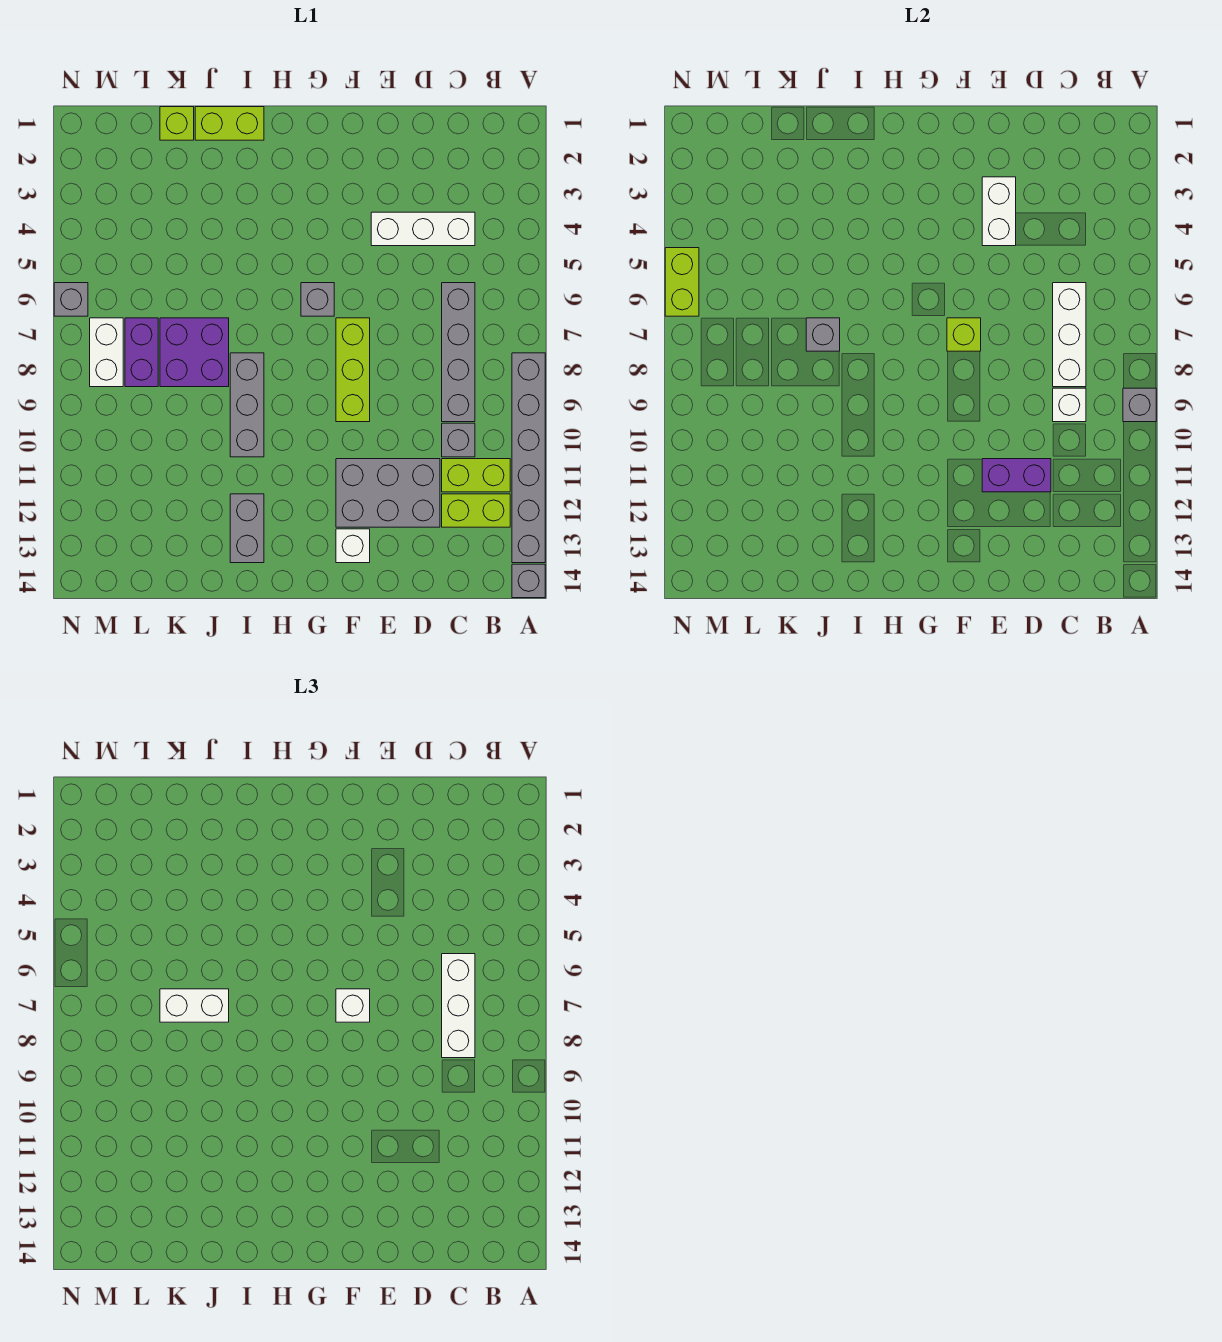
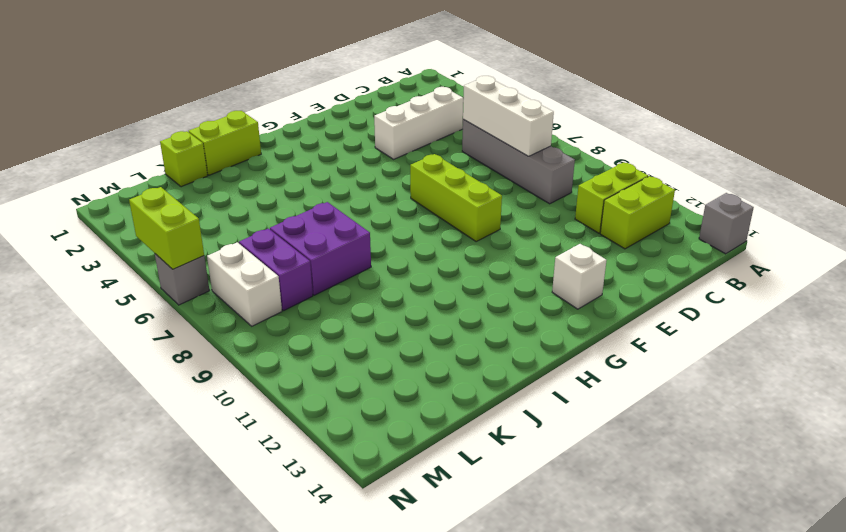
none -> grey brick A8:A13 level 1
none -> grey brick C10 level 1
none -> grey brick D11:F12 level 1
none -> grey brick G6 level 1

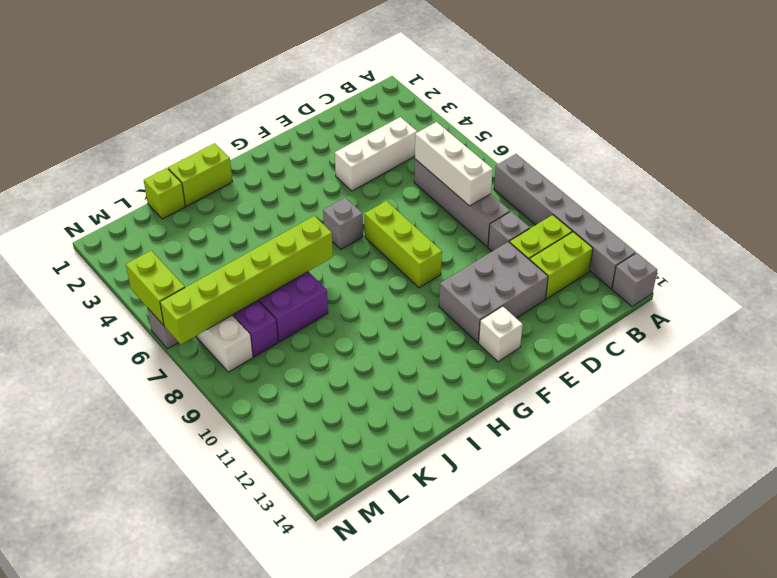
lime brick I7:N7 level 2 -> grey brick J7 level 2
none -> grey brick I8:I10 level 1
none -> grey brick I12:I13 level 1
none -> grey brick A9 level 2
none -> white brick C9 level 2

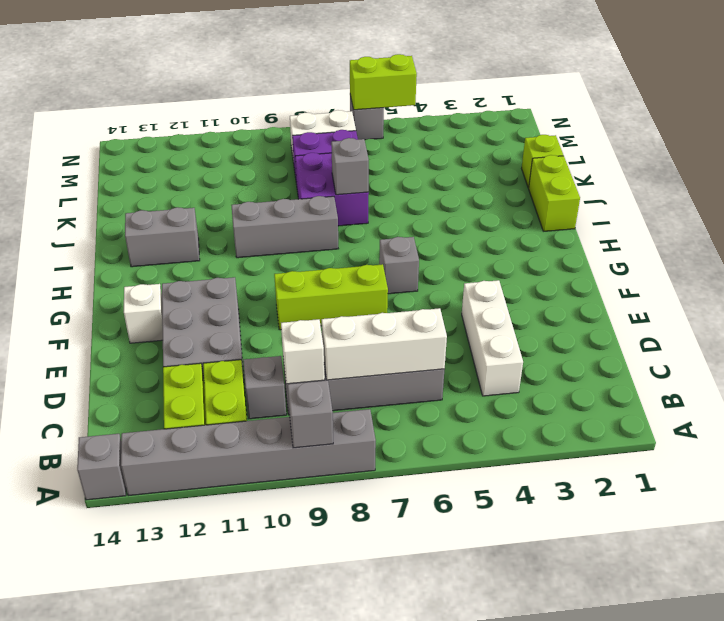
none -> purple brick D11:E11 level 2
none -> white brick E3:E4 level 2
none -> lime brick F7 level 2
none -> white brick C6:C8 level 3

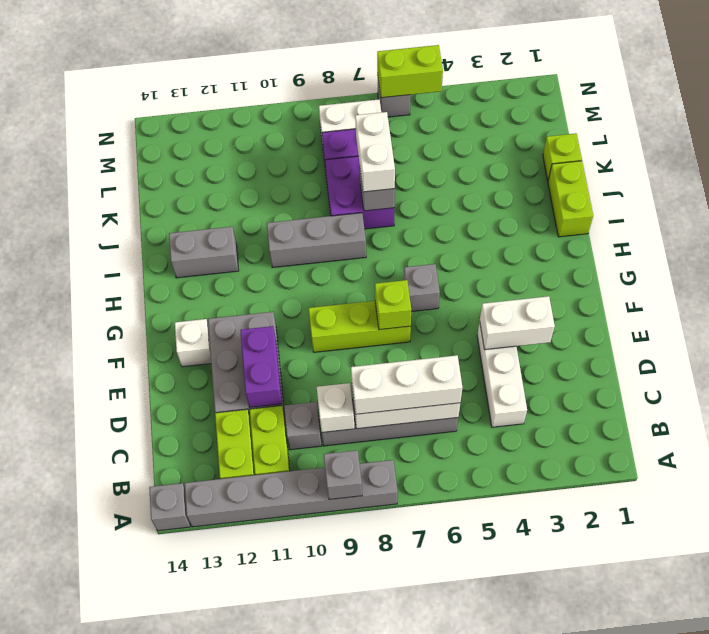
none -> white brick F7 level 3

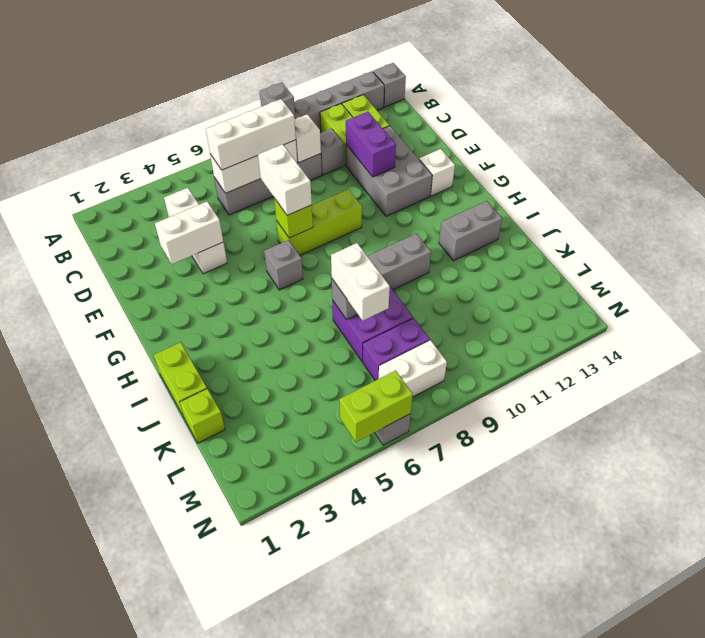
white brick E7:F7 level 3 -> white brick F7 level 3

